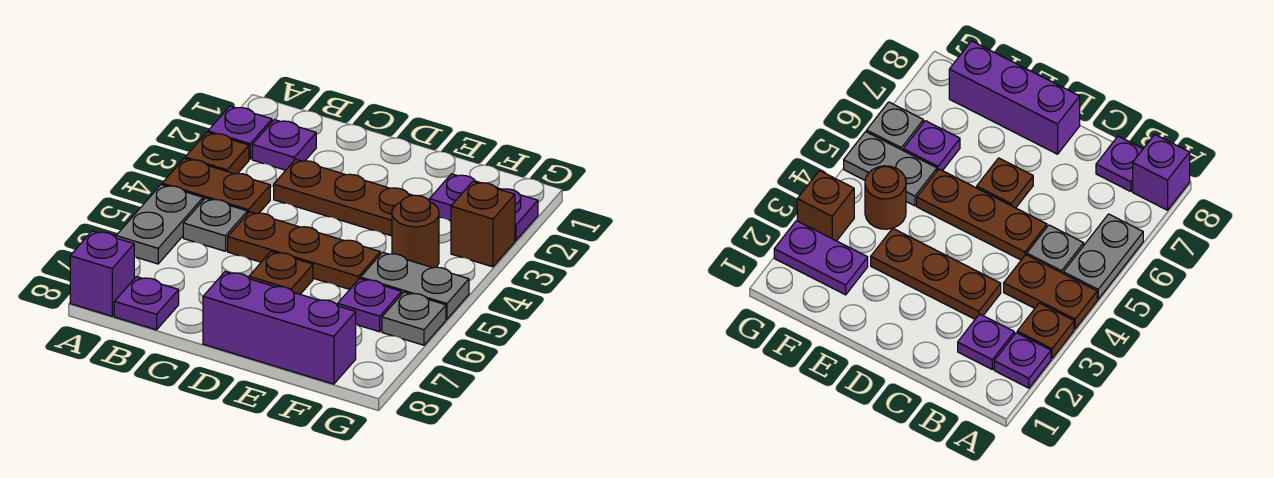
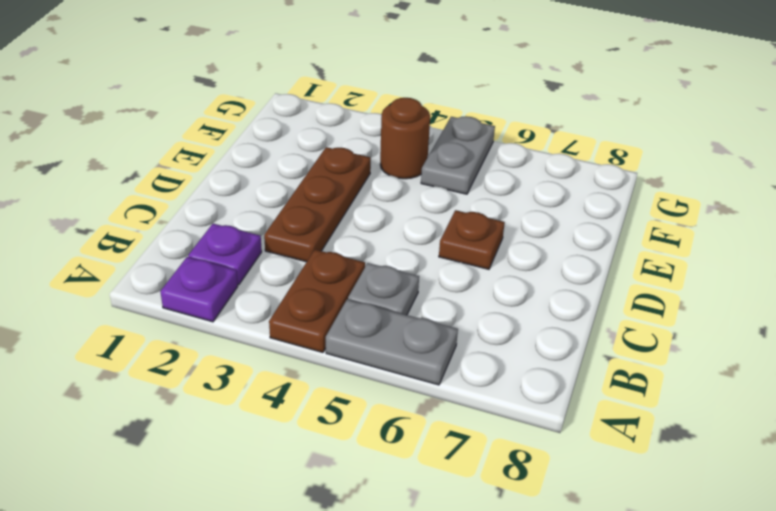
none -> brown plate A3 level 1
none -> purple brick A8 level 1
none -> purple plate B8 level 1

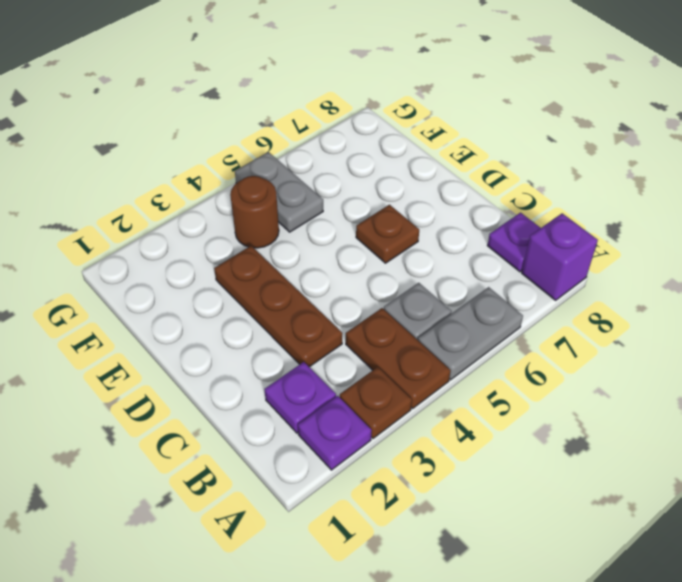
none -> brown plate C5:E5 level 1
none -> purple brick D8:F8 level 1
none -> purple plate F2:G2 level 1

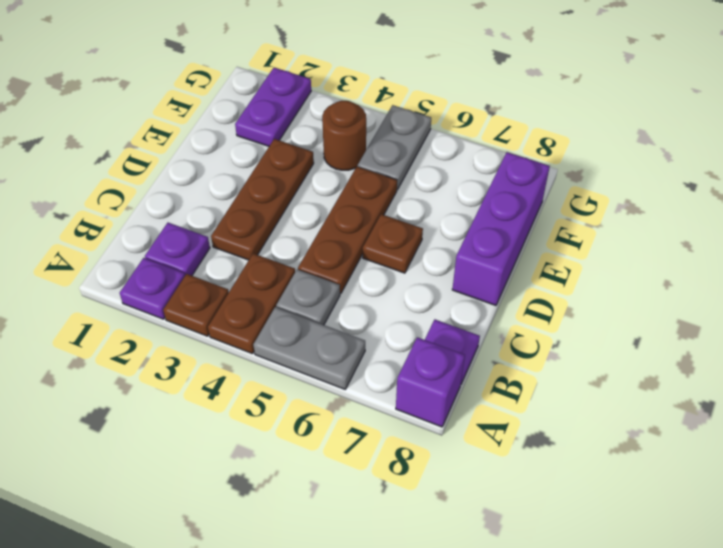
none -> purple plate F6 level 1
none -> brown brick G3 level 1
none -> grey plate G6 level 1

